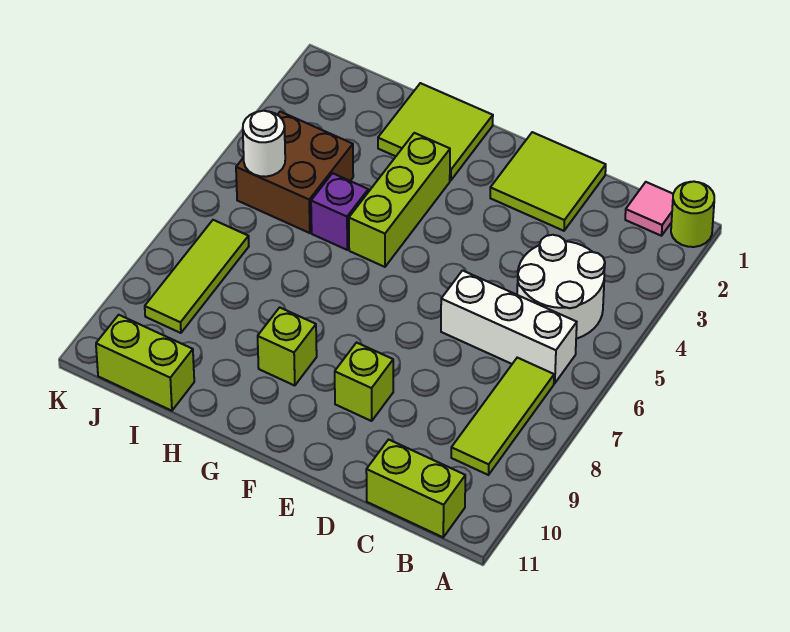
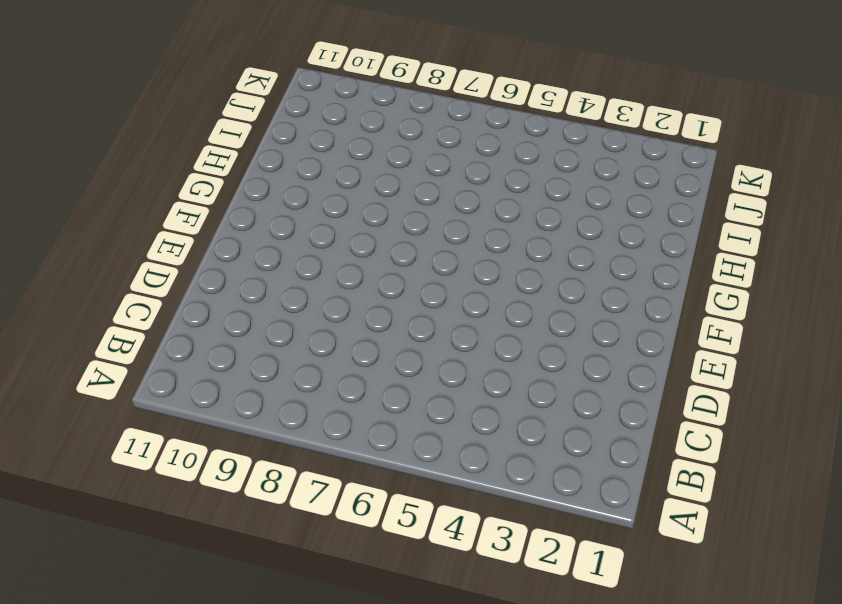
none -> lime round brick A1 level 1
none -> pink tile B1 level 1
none -> white round brick B4:C5 level 1

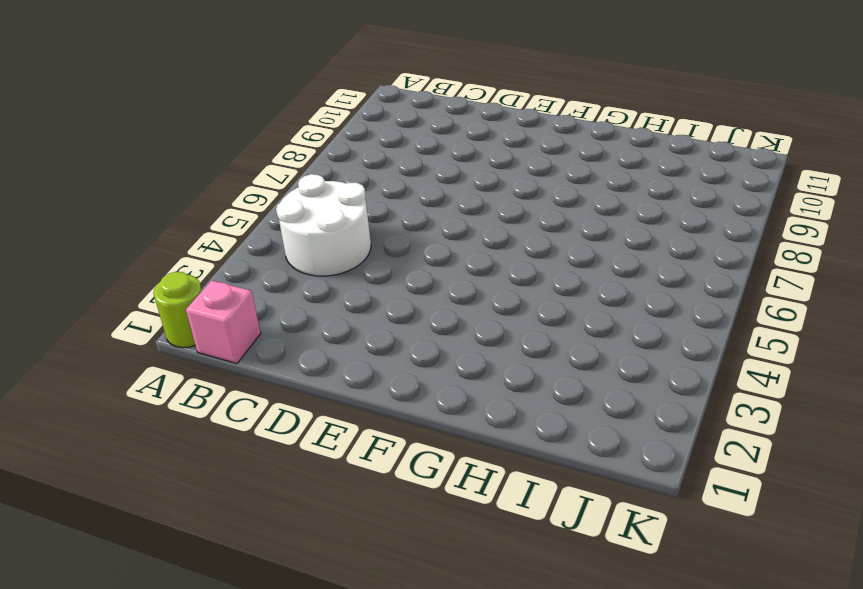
pink brick B1 level 1 -> pink tile B1 level 1
none -> white brick B6:D6 level 1
none -> lime tile B7:B9 level 1
none -> lime brick B11:C11 level 1

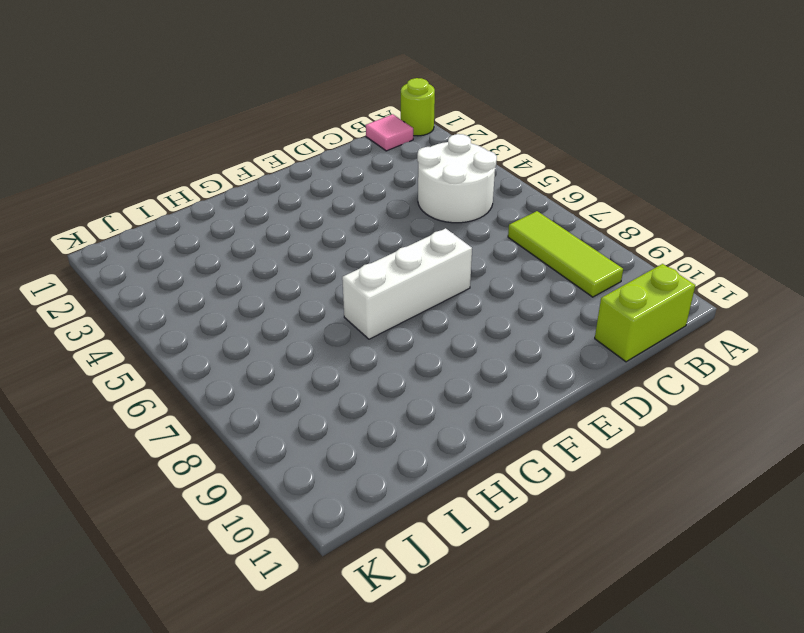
white brick E7:G7 level 1 -> white brick B6:D6 level 1
none -> lime tile D1:E2 level 1
none -> lime brick E9 level 1
none -> lime tile G1:H2 level 1

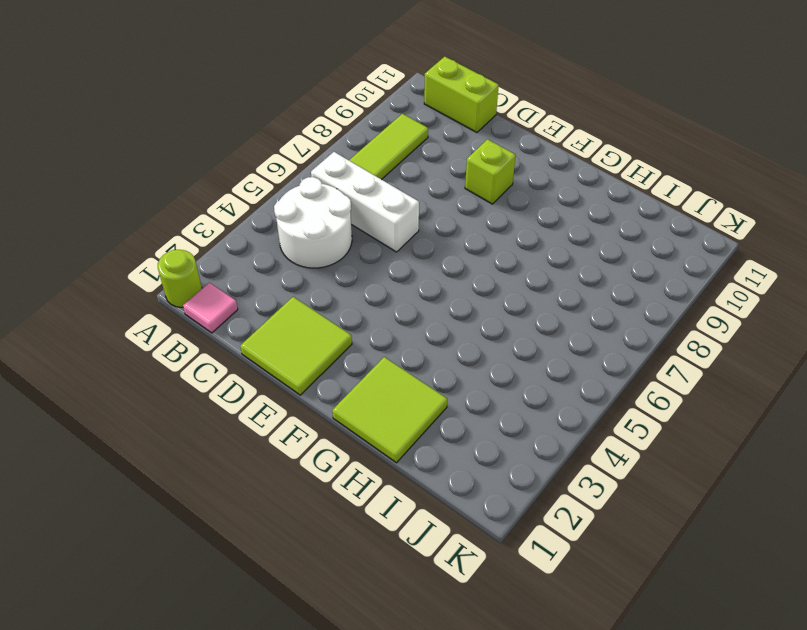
none -> lime brick G3:G5 level 1
none -> lime brick G9 level 1
none -> purple brick H5 level 1

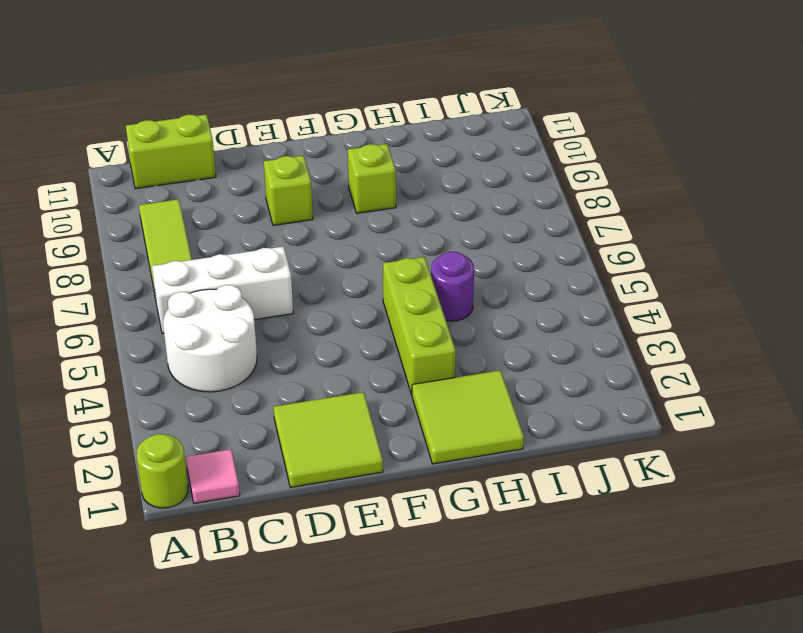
purple round brick H5 level 1 -> purple brick H5 level 1
none -> brown brick I4:J5 level 1
none -> lime brick I11:J11 level 1
none -> lime tile J7:J9 level 1

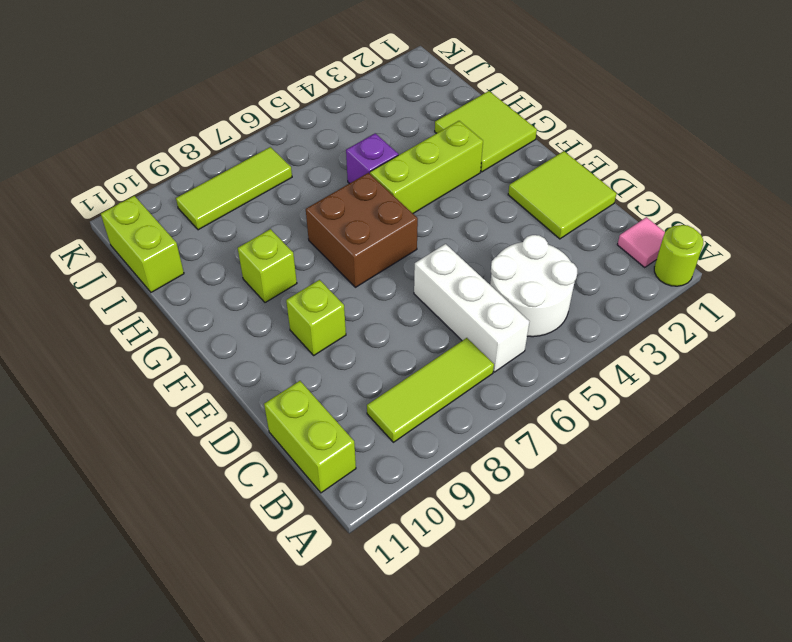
brown brick F6:G7 level 1 -> brown brick I4:J5 level 1
none -> white round brick J5 level 2

